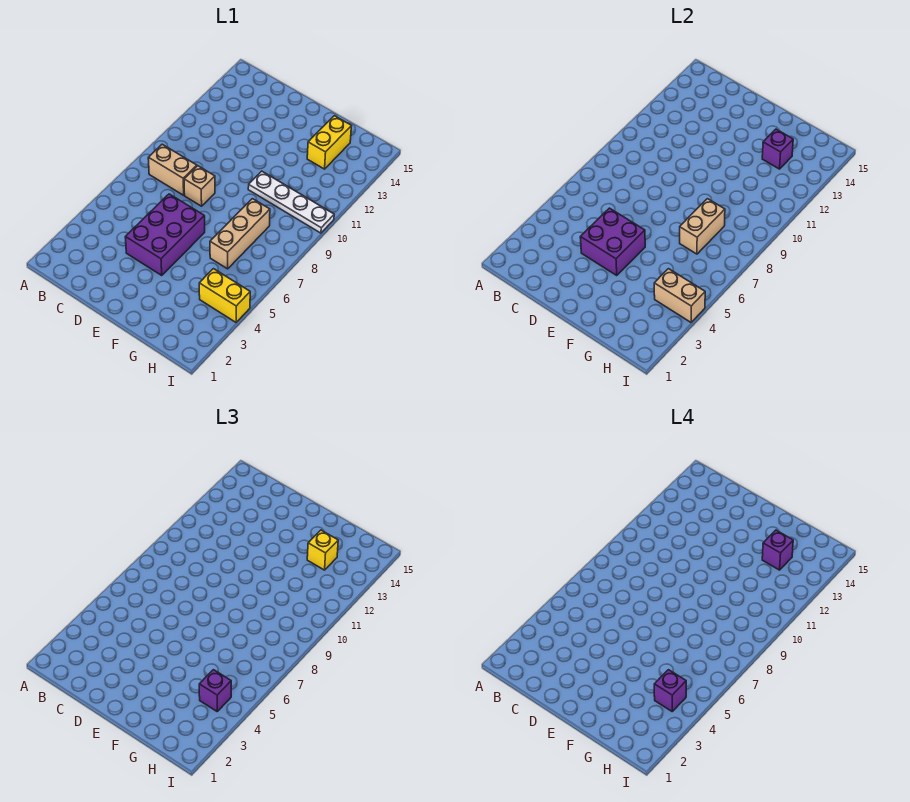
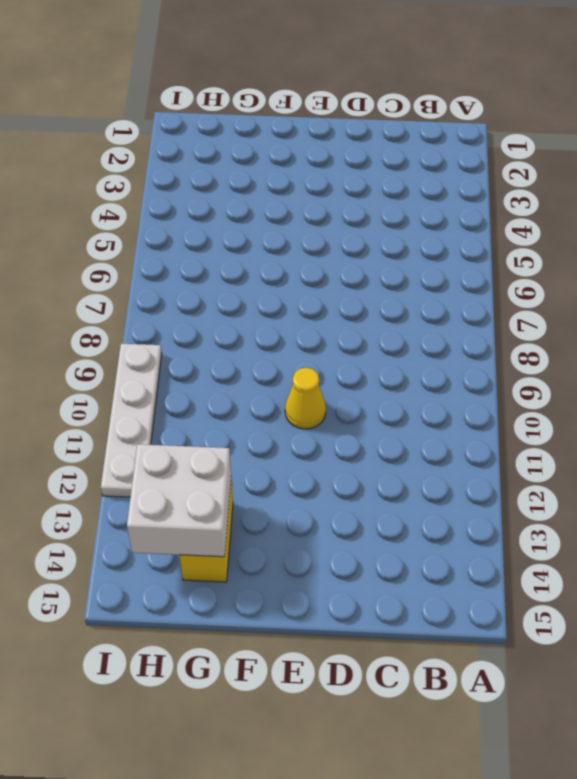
yellow cone E10 level 1 -> none
white brick G13:H14 level 2 -> purple brick G13 level 2
white plate I9:I12 level 1 -> white plate F10:I10 level 1
none -> tan brick B8:C8 level 1
none -> purple brick D4:E6 level 1
none -> tan brick D8 level 1

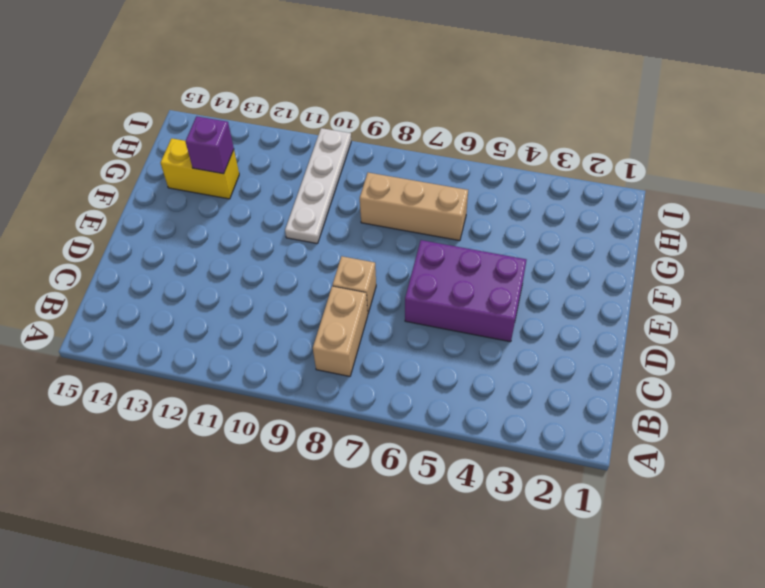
none -> yellow brick H4:I4 level 1
none -> purple brick D4:E5 level 2
none -> tan brick G7:G8 level 2

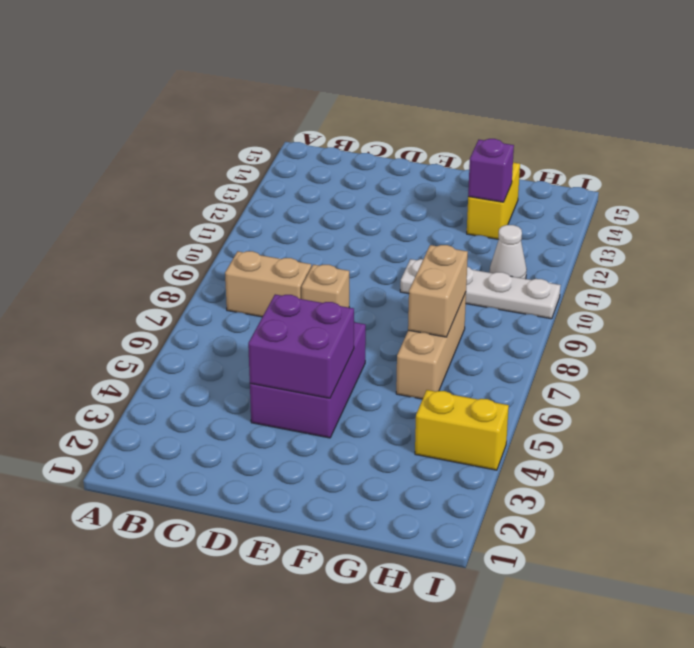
white cone H11 level 1 -> none
none -> tan brick H4:I4 level 2
none -> yellow brick G13 level 3
none -> purple brick H4 level 3

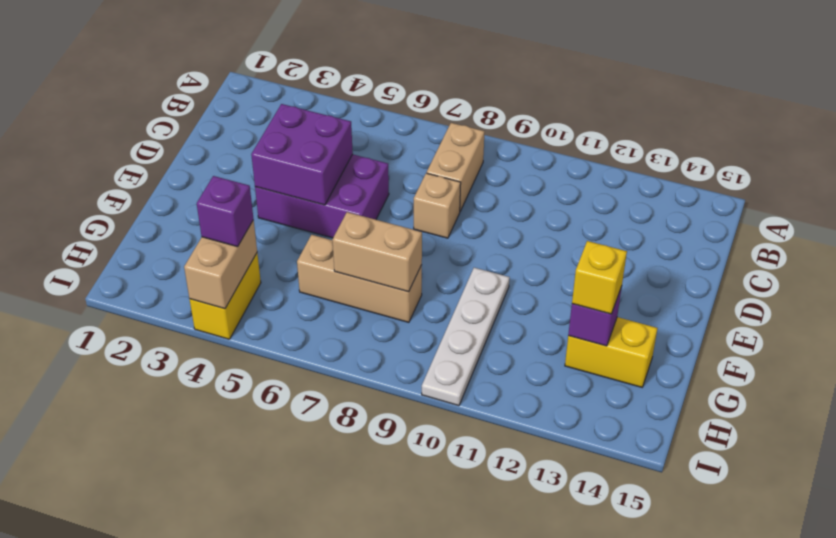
none -> purple brick G13 level 4
none -> purple brick H4 level 4

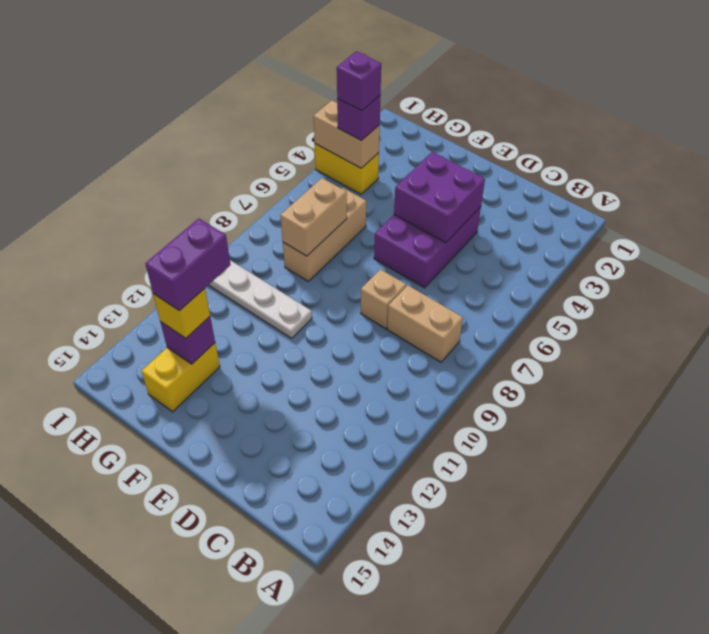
purple brick G12:G13 level 4 -> purple brick G13 level 4

